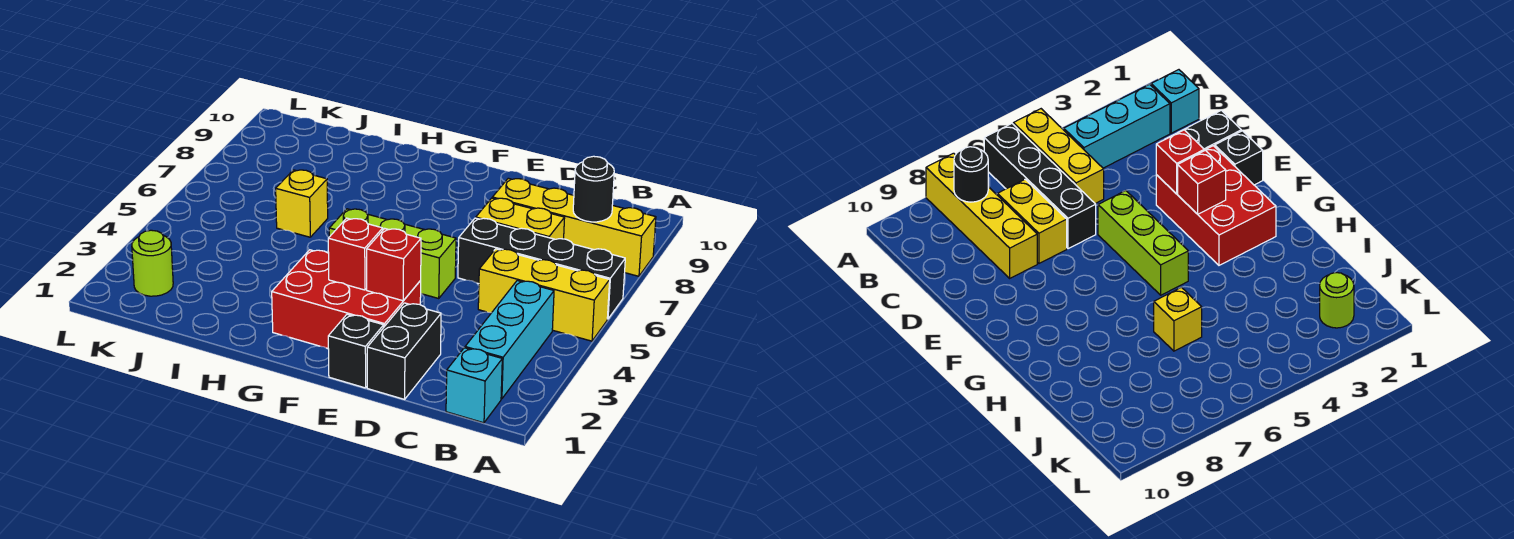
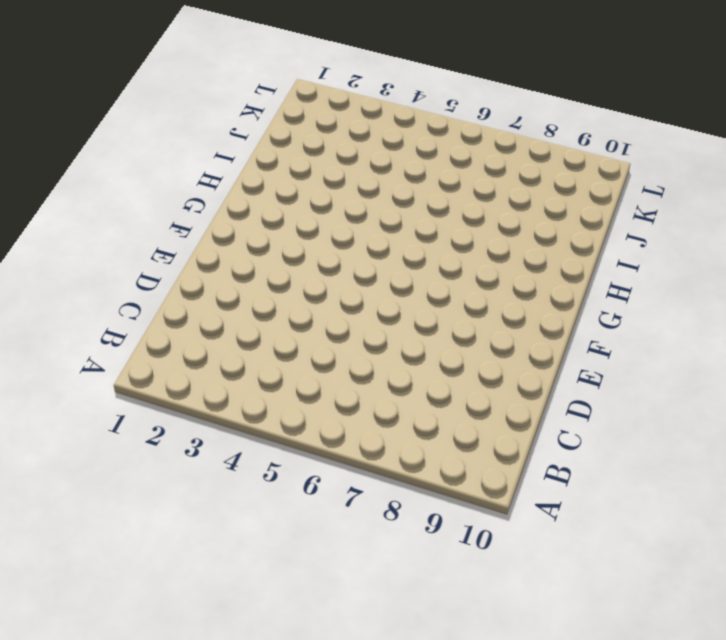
none -> yellow brick A5:C5 level 1
none -> black brick A6:D6 level 1
none -> yellow brick A8:D8 level 1

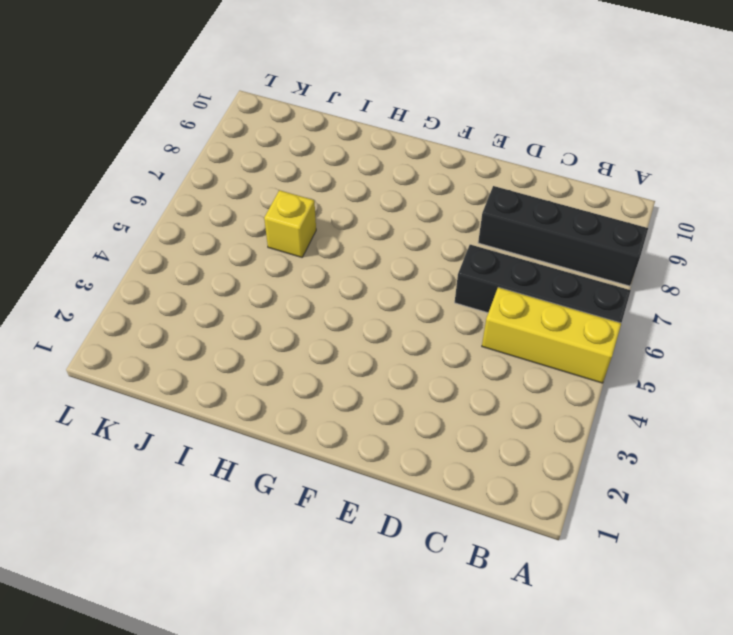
black brick A8:D8 level 1 -> yellow brick A8:D8 level 1
none -> cyan brick B1 level 1
none -> cyan brick B2:B4 level 1
none -> yellow brick C7:D7 level 1

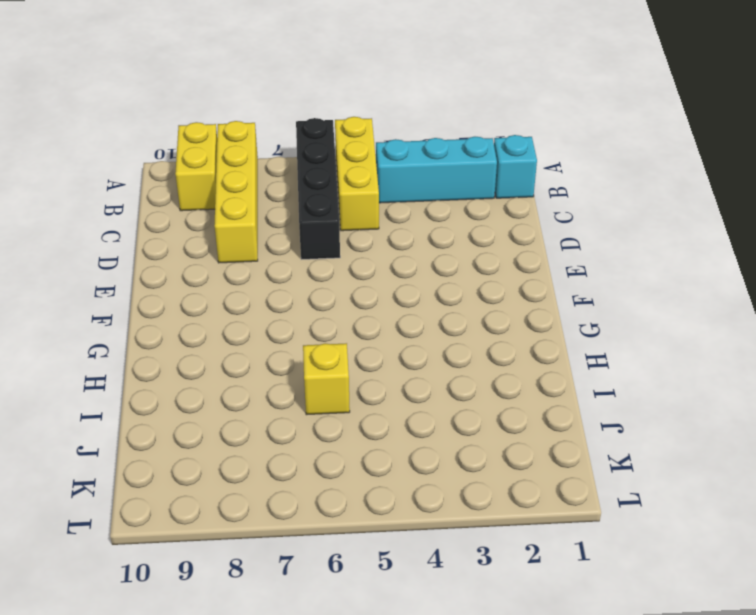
yellow brick A9:B9 level 1 -> yellow brick C7:D7 level 1
none -> black brick D1:D2 level 1
none -> black brick E1 level 1
none -> red brick E2:G3 level 1

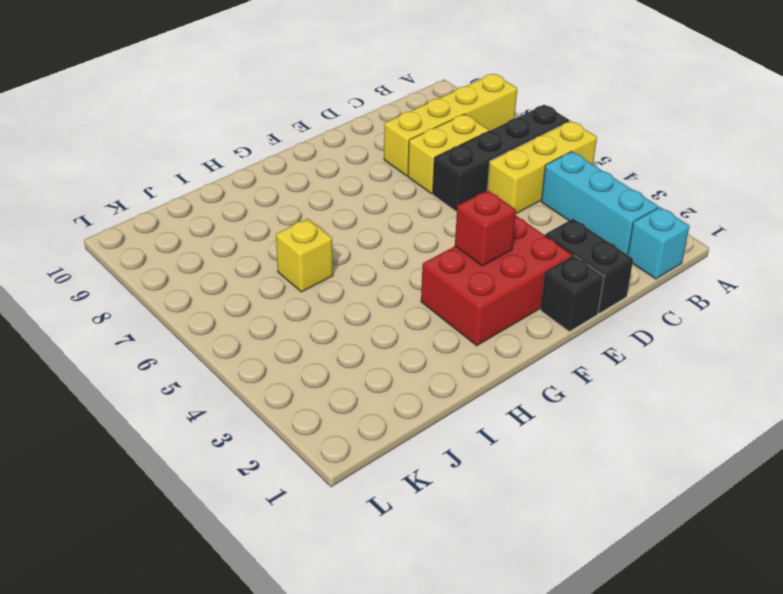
none -> lime brick E5:G5 level 1
none -> lime round brick K2 level 1
none -> black round brick B8 level 2

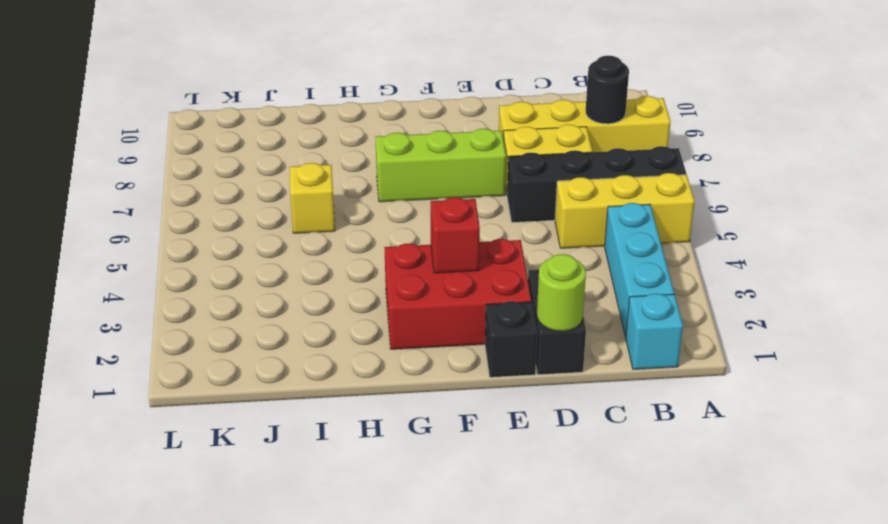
lime round brick D1 level 2 -> lime round brick K2 level 1
lime brick E7:G7 level 1 -> lime brick E5:G5 level 1
none -> red brick E3 level 2

